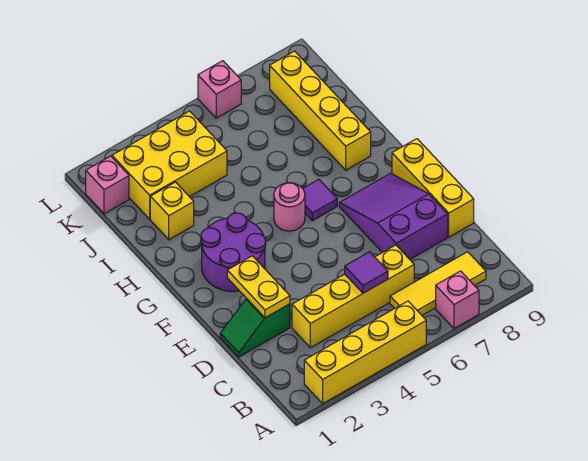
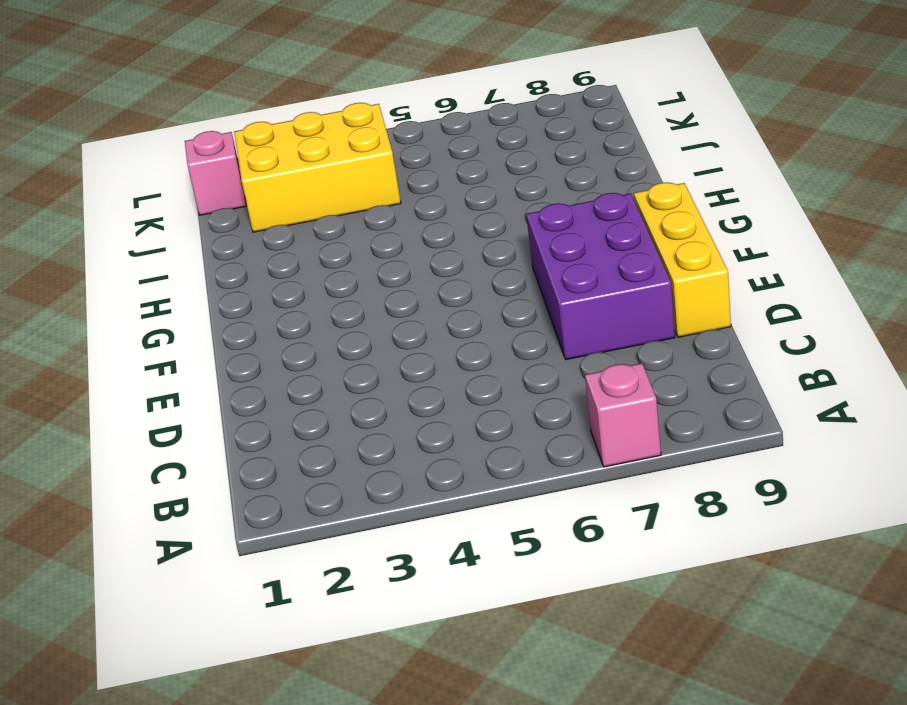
purple brick D7:F8 level 1 -> purple slope D7:F8 level 1 top D
none -> yellow brick A2:A5 level 1
none -> yellow tile B6:B8 level 1
none -> yellow brick C3:C6 level 1

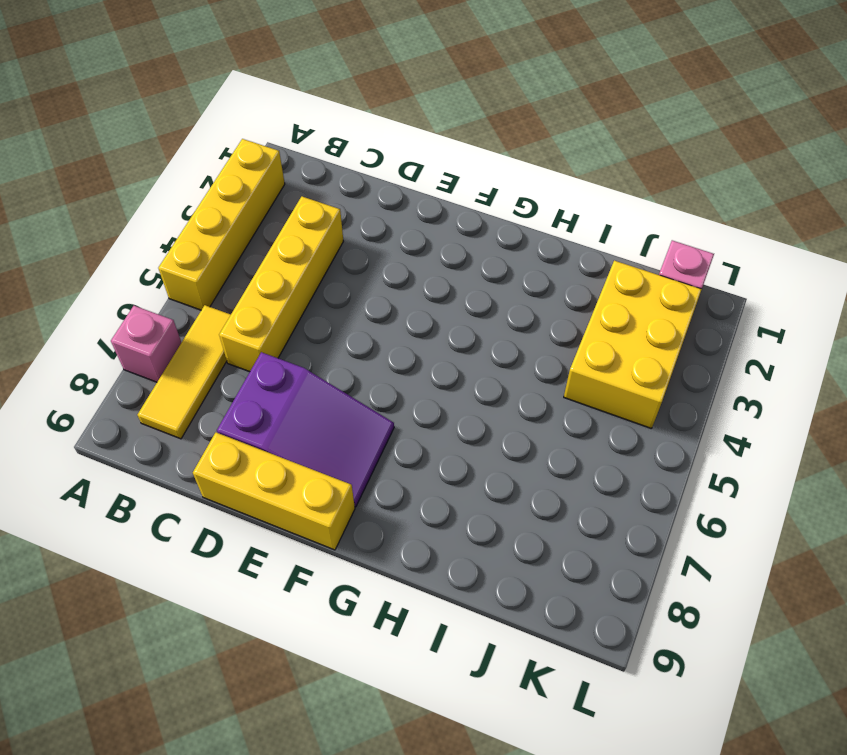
none -> green slope D1:D2 level 1 top 2
none -> purple round brick F2:G3 level 1
none -> pink round brick G5 level 1

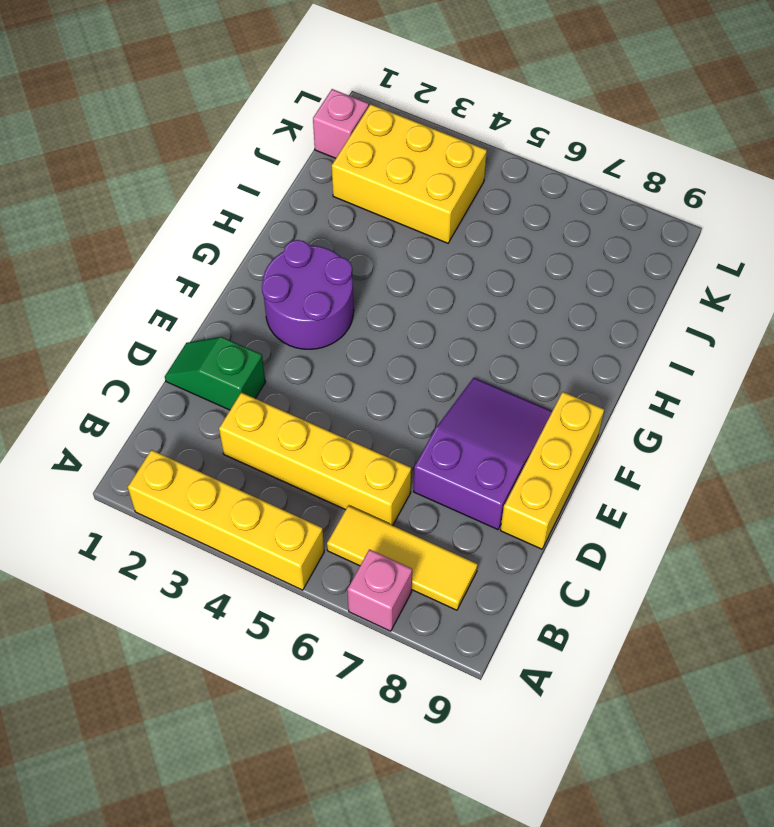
none -> pink round brick G5 level 1
none -> purple tile G6 level 1
none -> yellow brick H8:K8 level 1

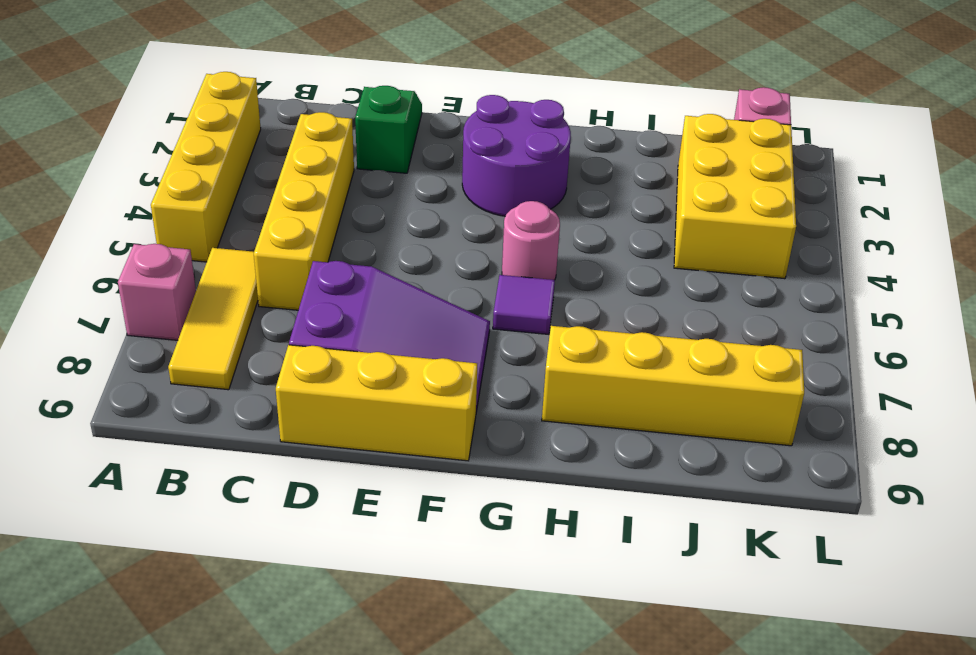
none -> yellow brick I2 level 1
none -> pink brick L6 level 1
none -> purple tile C5 level 2

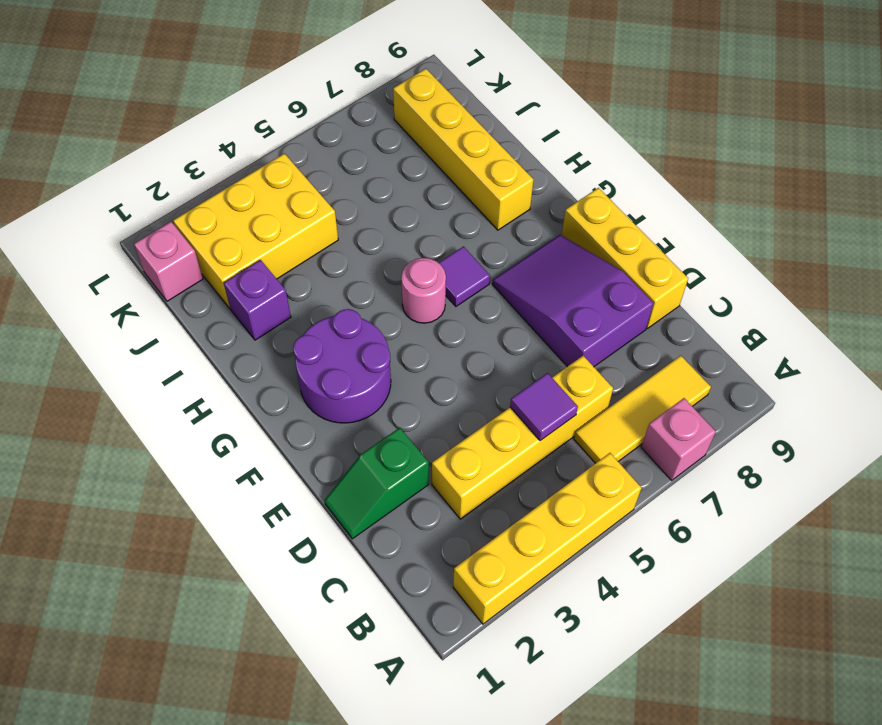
purple brick I2 level 1 -> yellow brick I2 level 1
none -> pink brick L6 level 1
none -> yellow plate D2:E2 level 2

